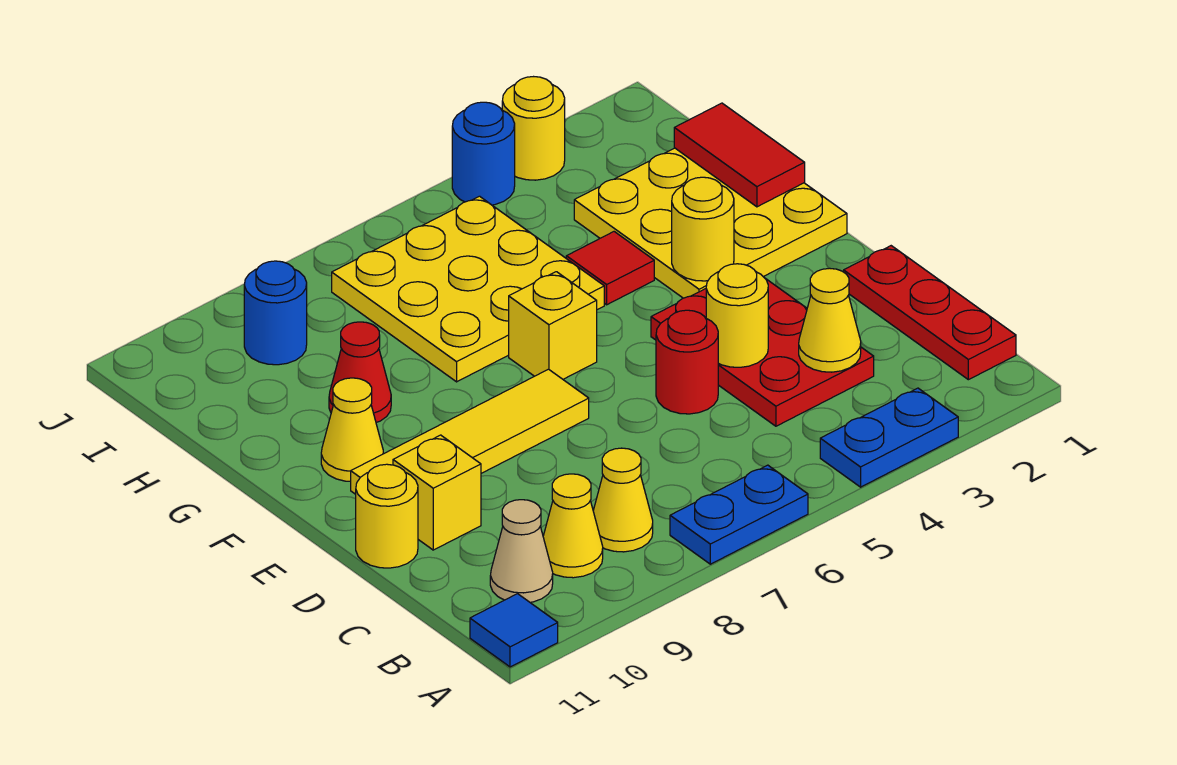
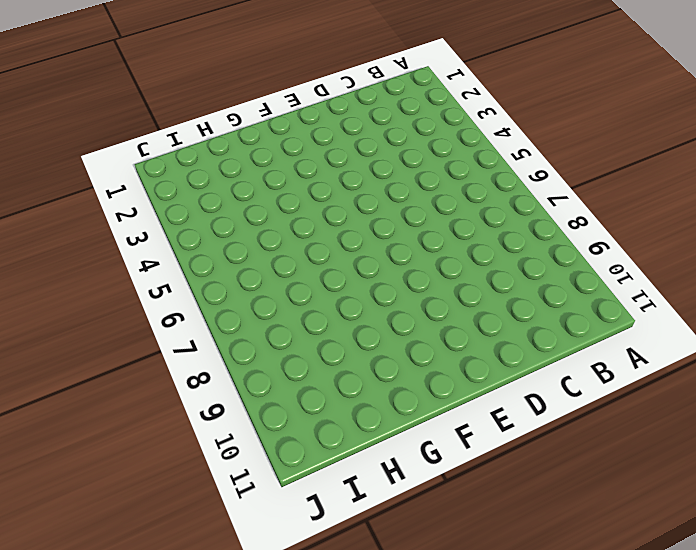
none -> blue plate A3:A4 level 1
none -> blue plate A6:A7 level 1
none -> blue tile A11 level 1

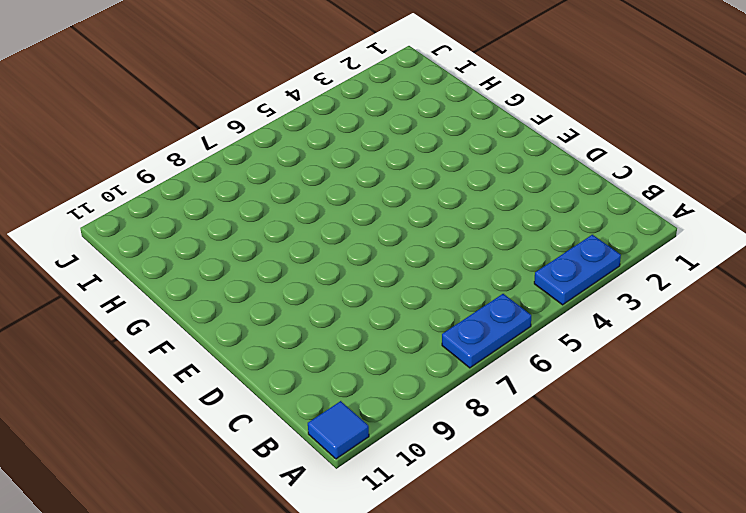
none -> red plate B1:D1 level 1
none -> yellow cone B8 level 1
none -> yellow cone B9 level 1

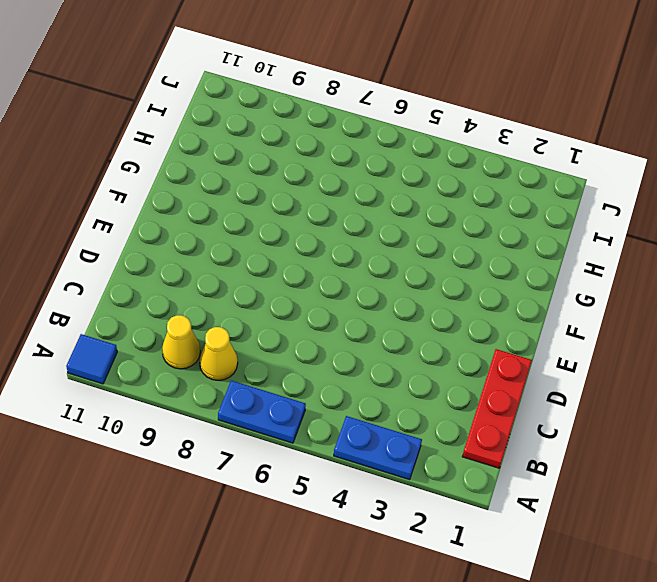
none -> tan cone B10 level 1
none -> red plate C3:E4 level 1
none -> red round brick D5 level 1

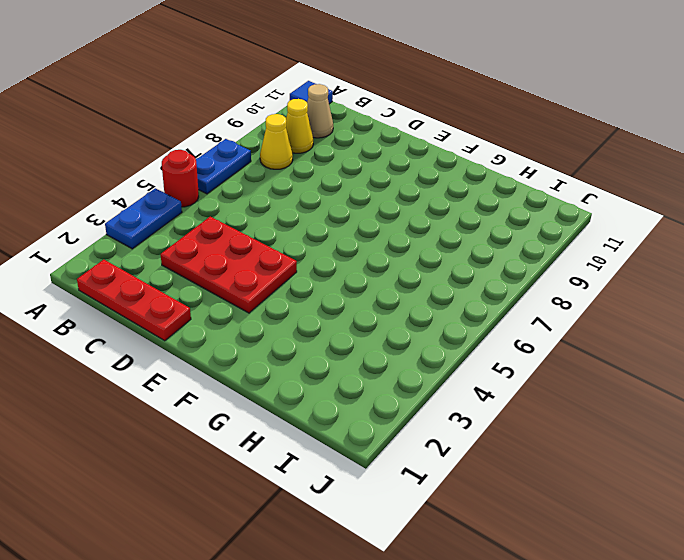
red round brick A5 level 1 -> red round brick D5 level 1
none -> yellow brick D10 level 1
none -> yellow round brick D11 level 1
none -> yellow tile E7:E10 level 1

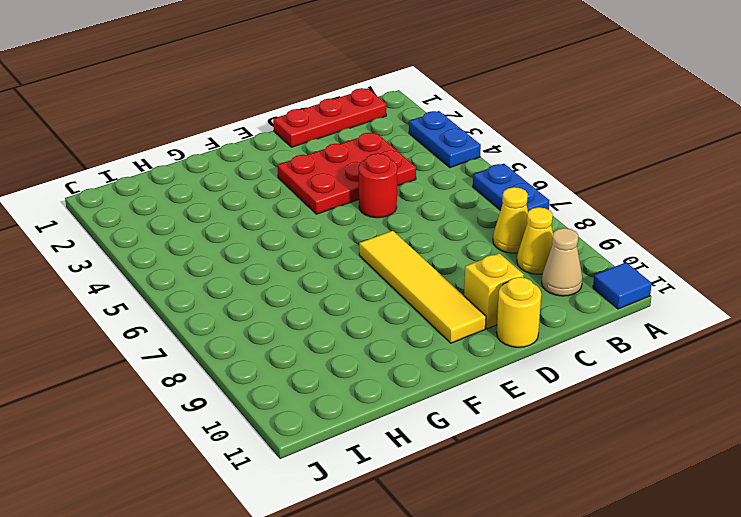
none -> yellow plate F1:H3 level 1
none -> yellow brick F6 level 1
none -> yellow cone F10 level 1

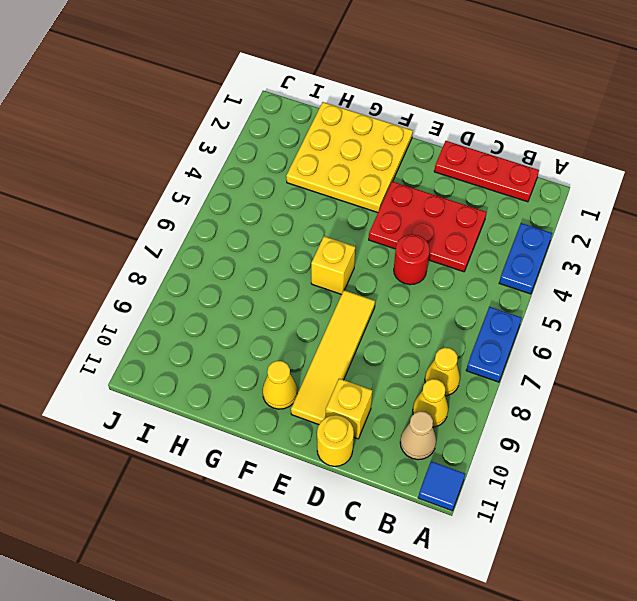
none -> red tile G4 level 1
none -> yellow plate G5:I7 level 1
none -> red cone G9 level 1

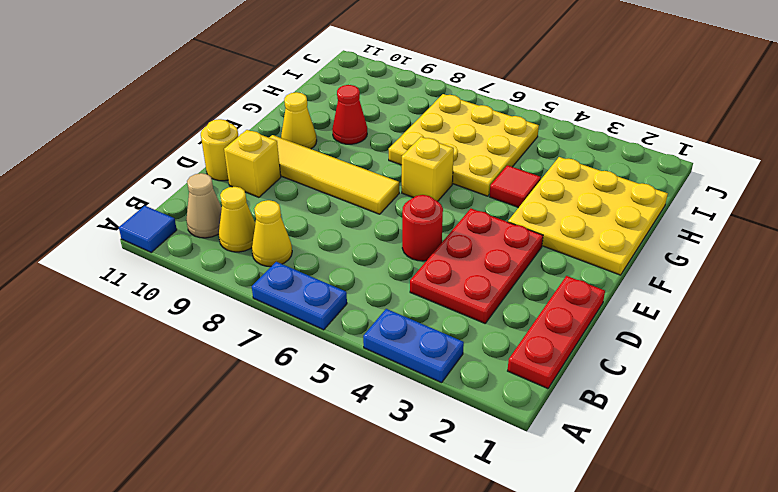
none -> blue round brick I9 level 1
none -> yellow round brick J3 level 1
none -> blue round brick J4 level 1

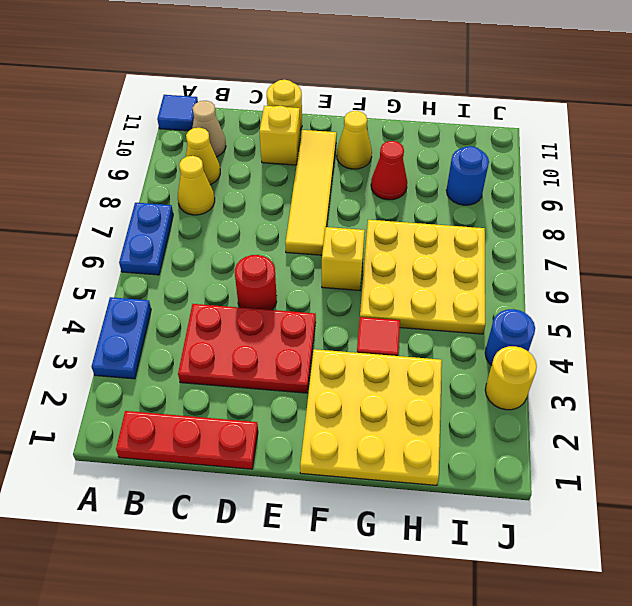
none -> yellow cone C3 level 2
none -> yellow round brick D4 level 2
none -> yellow round brick F3 level 2

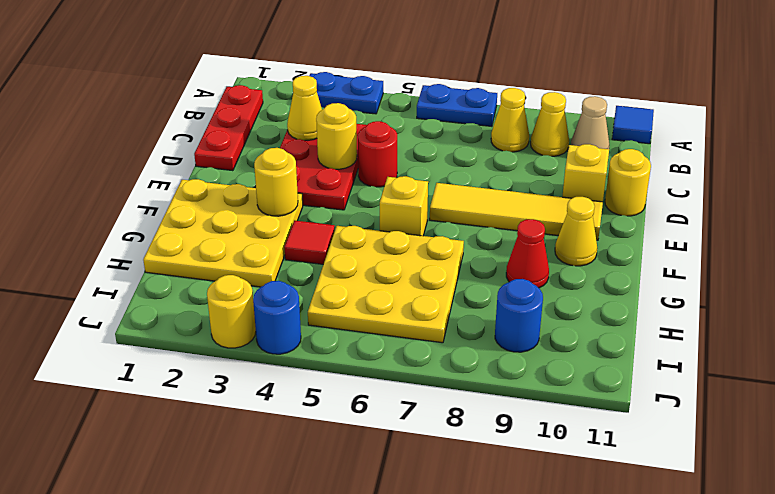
none -> red tile G1:H1 level 2

